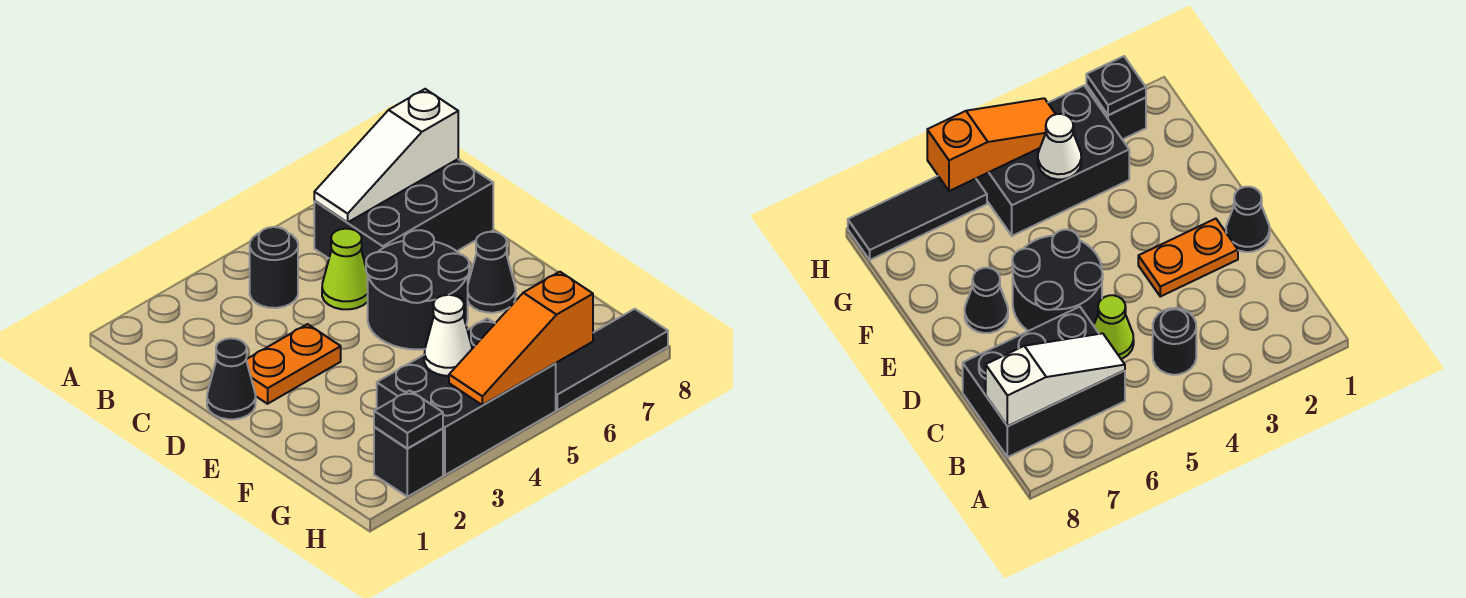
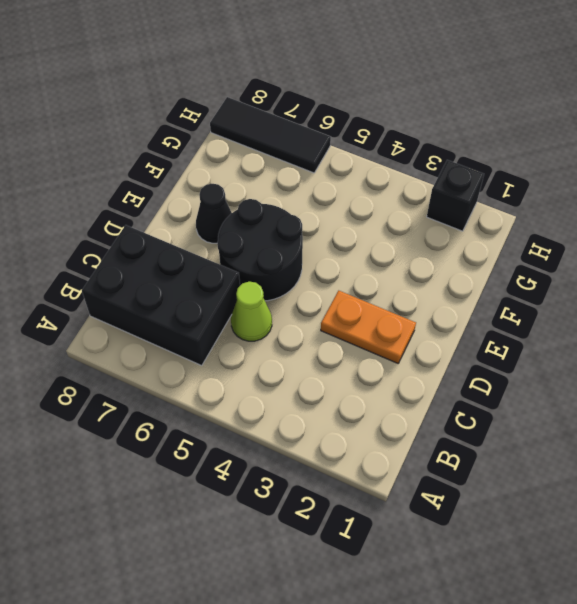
none -> black round brick B4 level 1
none -> black cone D1 level 1
none -> black brick G3:H5 level 1

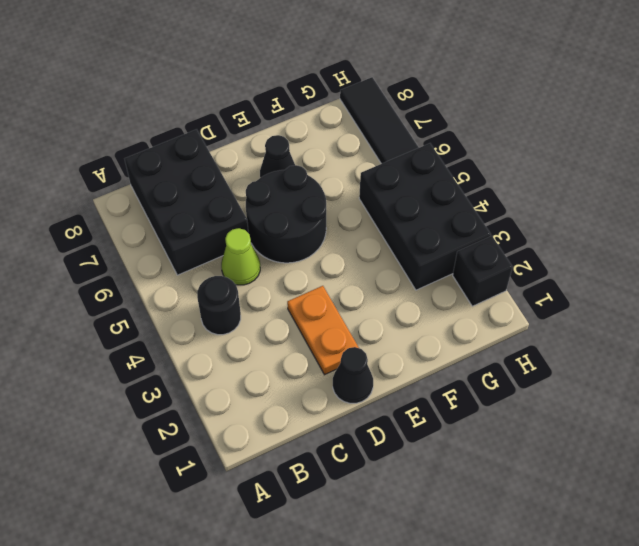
none -> white slope B6:B8 level 2 top 8
none -> white cone G4 level 2
none -> black plate H2 level 2

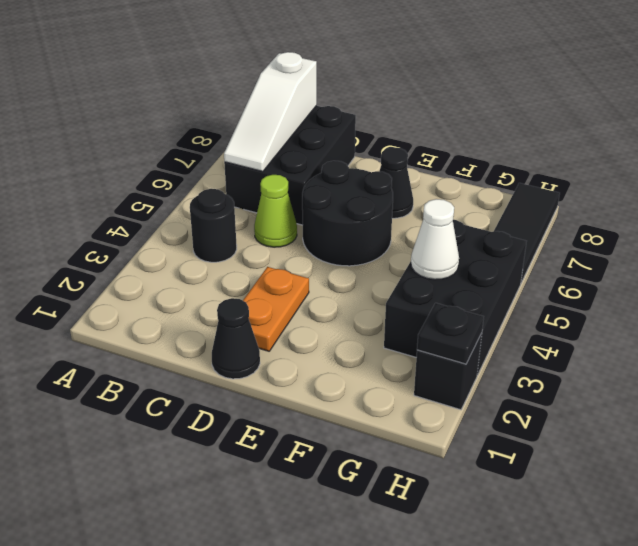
none -> orange slope H4:H6 level 2 top 6

